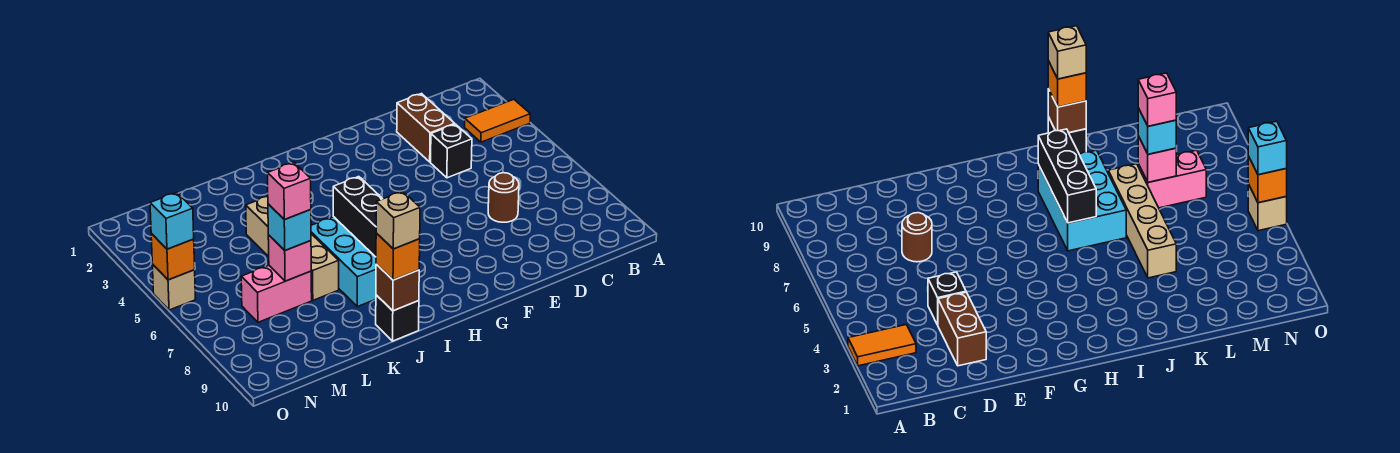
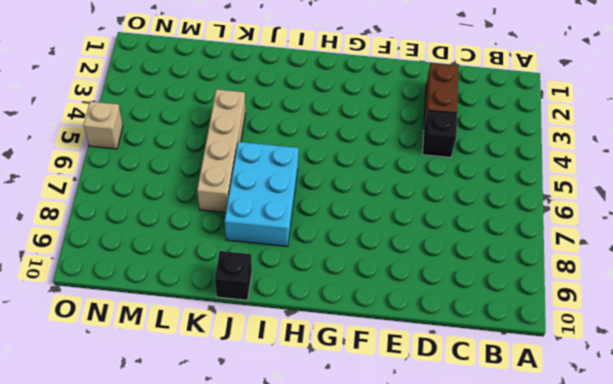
none -> orange tile A3:B3 level 1
none -> brown round brick D7 level 1
none -> pink brick L7:M7 level 1

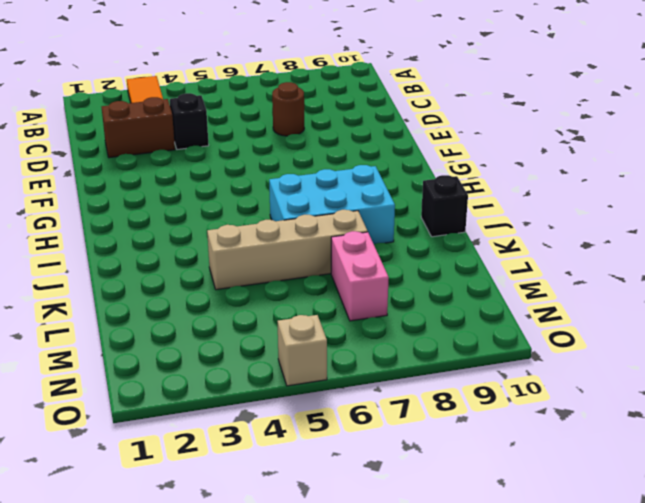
none -> black brick I6:I8 level 2
none -> brown brick J10 level 2
none -> pink brick L7 level 2

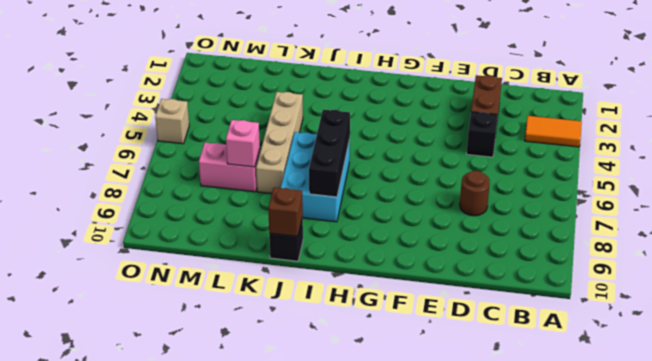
none -> orange brick O5 level 2
none -> orange brick J10 level 3
none -> cyan brick L7 level 3

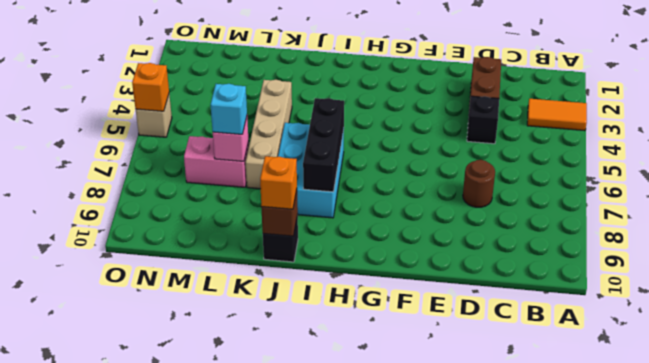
none -> cyan brick O5 level 3
none -> tan brick J10 level 4
none -> pink brick L7 level 4

